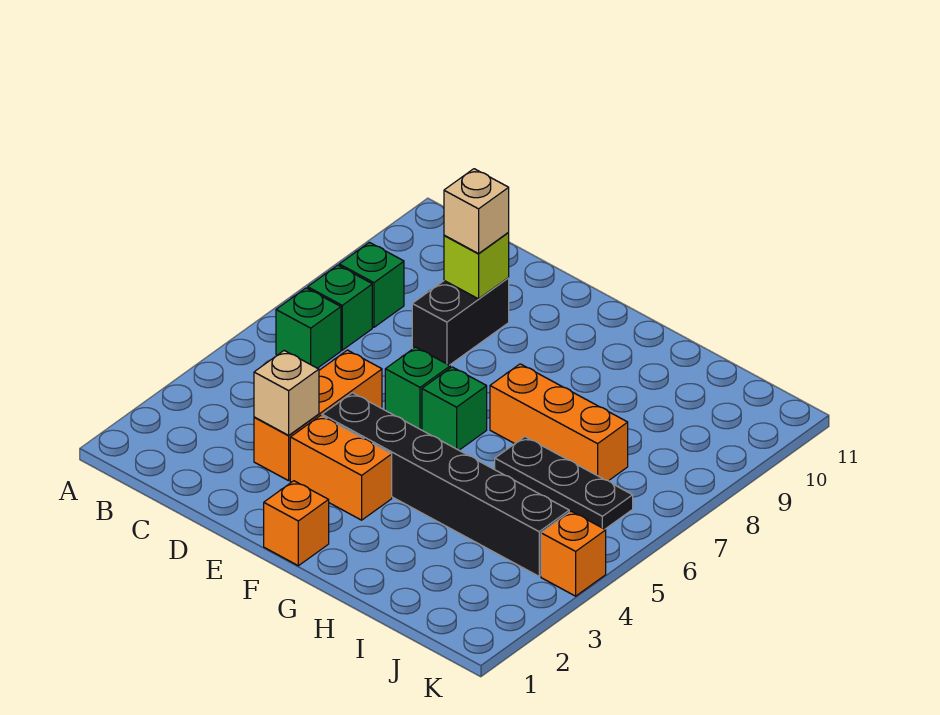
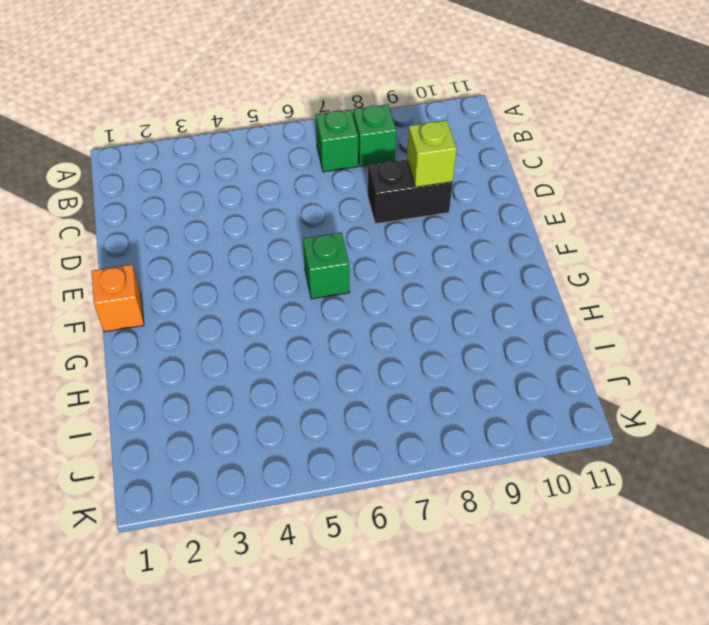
none -> green brick B6 level 1
none -> orange brick D3:D5 level 1
none -> orange brick E3:F3 level 1

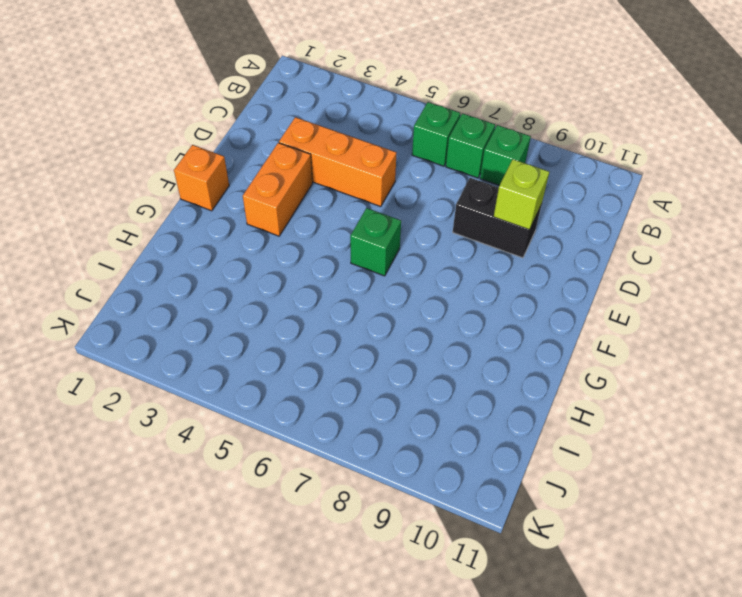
none -> black brick E4:J4 level 1
none -> green brick E6 level 1
none -> orange brick G7:I7 level 1

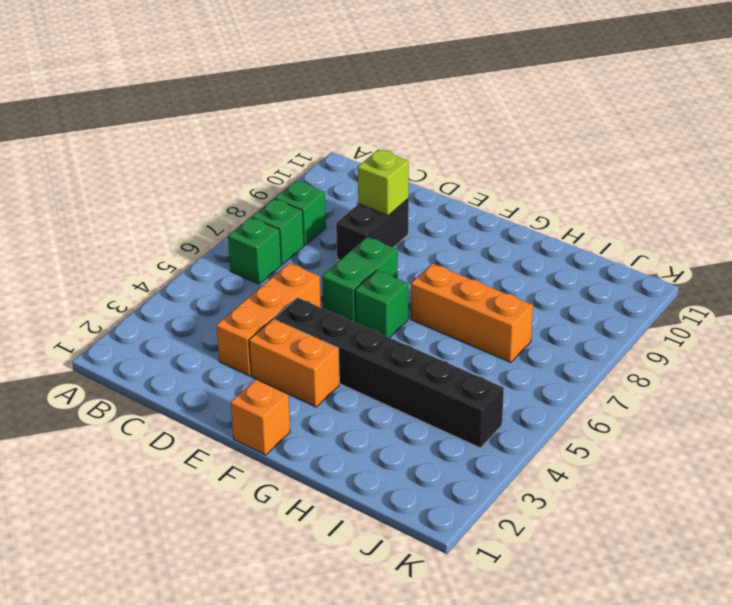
green brick E6:E7 level 1 -> green brick E6 level 1
none -> black plate H6:J6 level 1
none -> orange brick K4 level 1
none -> tan brick D3 level 2

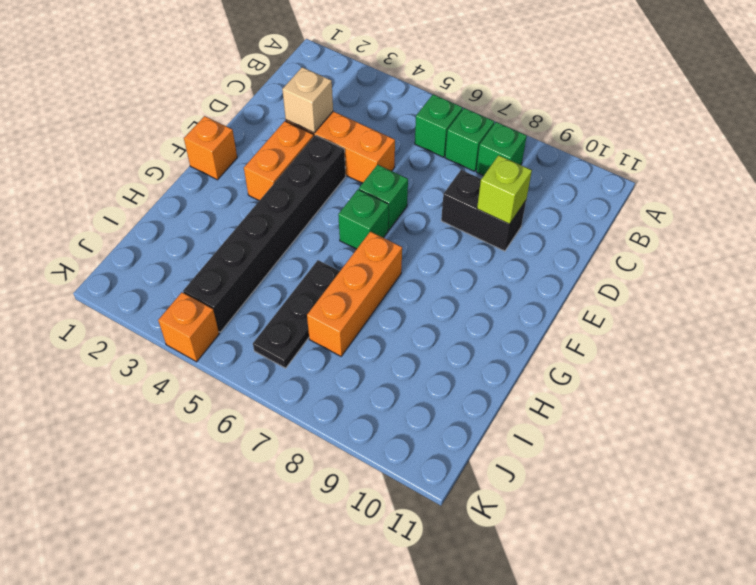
none -> tan brick D9 level 3

